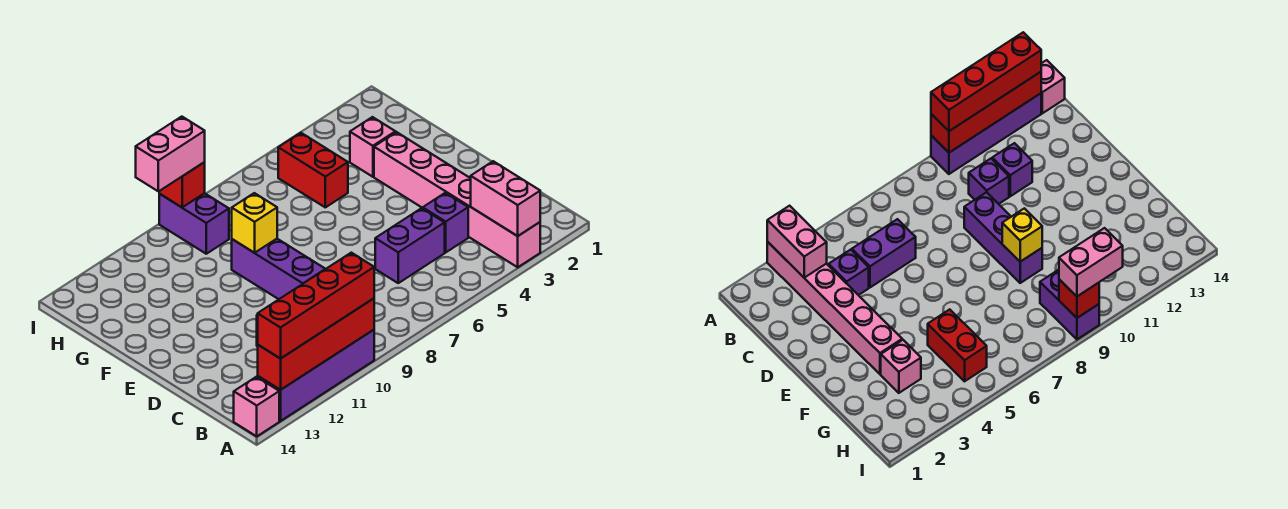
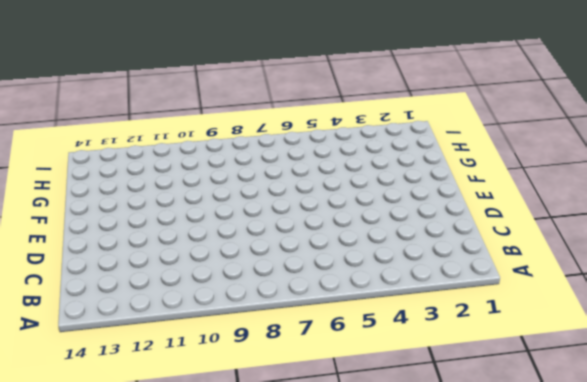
none -> pink brick A3:F3 level 1
none -> purple brick A10:A13 level 1
none -> pink brick A14 level 1

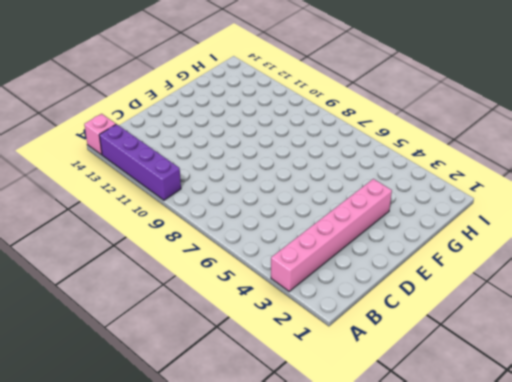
none -> purple brick C4 level 1
none -> purple brick C5:C6 level 1
none -> purple brick C10 level 1

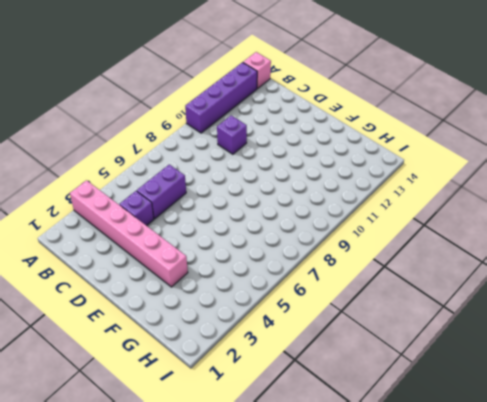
none -> purple brick C11 level 1
none -> purple brick D9:F9 level 1
none -> pink brick G3 level 1

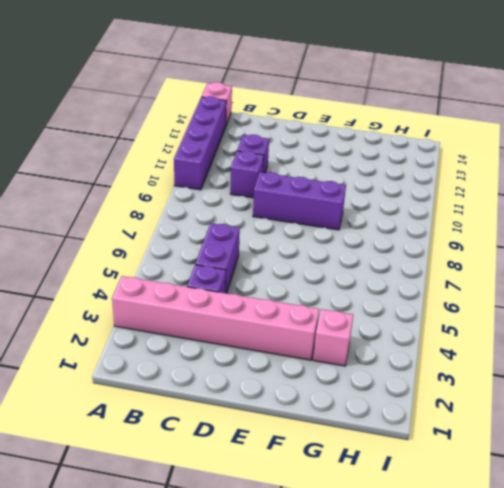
none -> red brick G5:H5 level 1
none -> purple brick H9:I9 level 1
none -> pink brick A3:B3 level 2

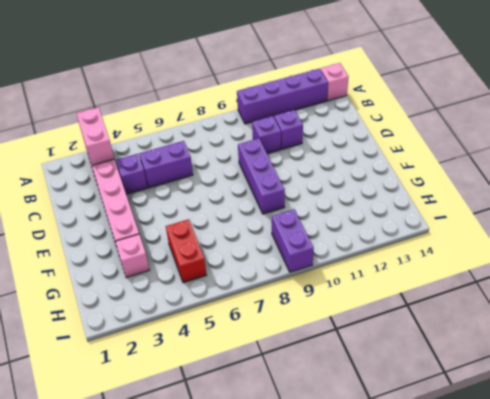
none -> red brick A10:A13 level 2
none -> yellow brick F9 level 2
none -> red brick I9 level 2

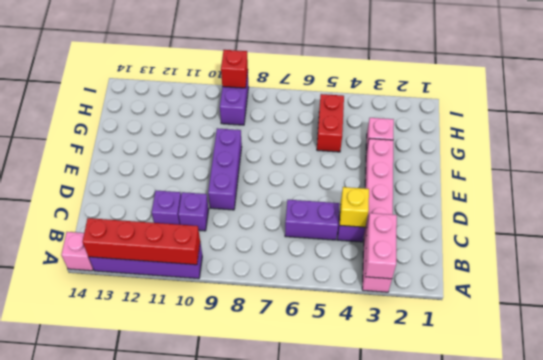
yellow brick C4 level 2 -> yellow brick F9 level 2
none -> red brick A10:A13 level 3
none -> pink brick I9:I10 level 3

